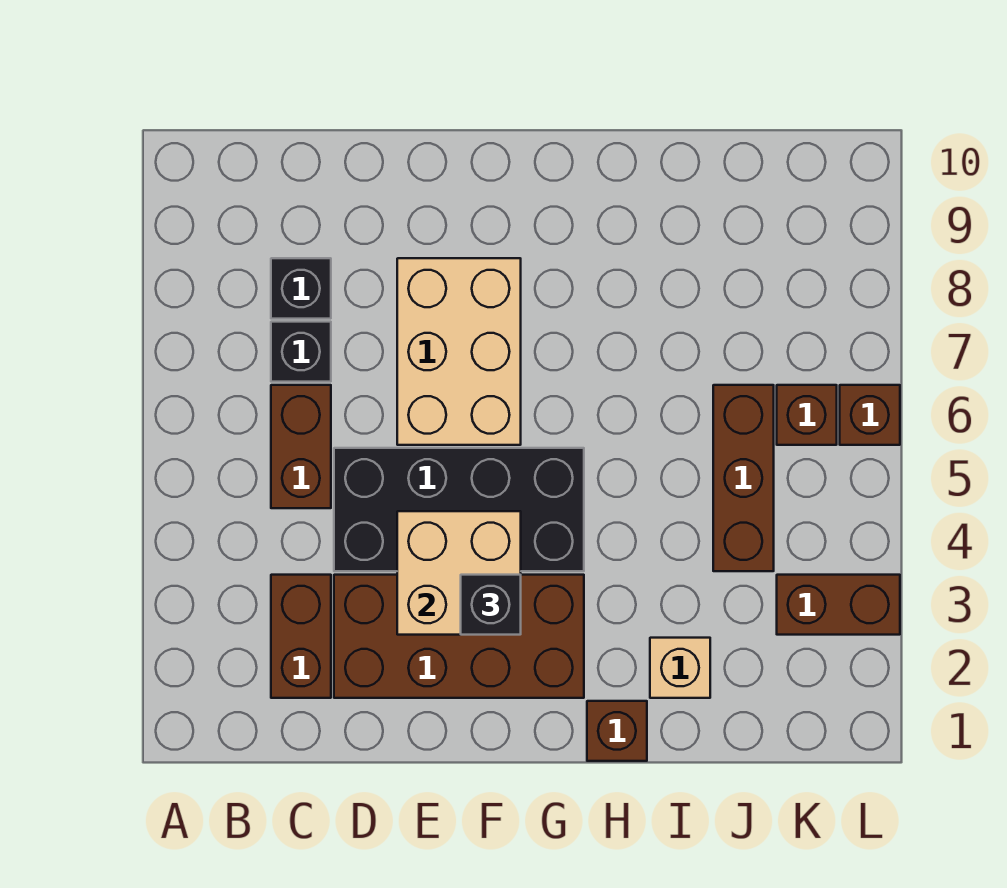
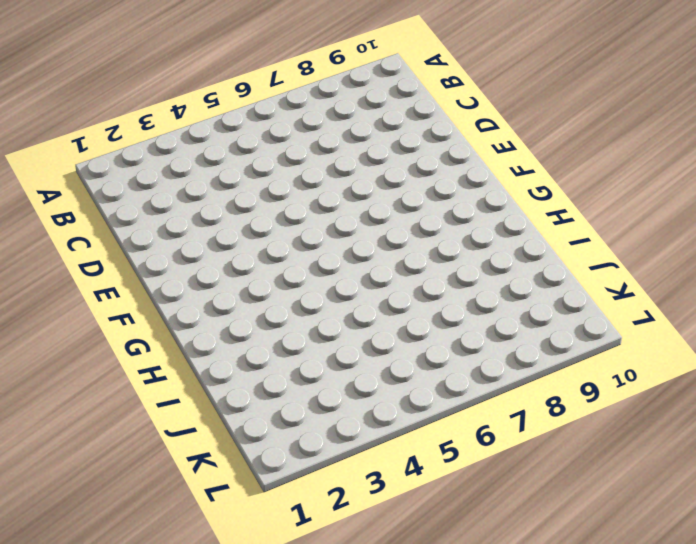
none -> brown brick C2:C3 level 1
none -> brown brick C5:C6 level 1
none -> black brick C7 level 1

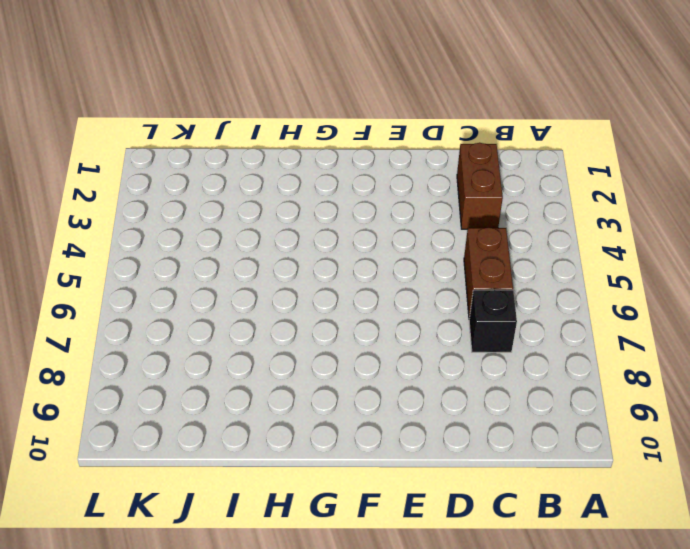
none -> black brick C8 level 1
none -> brown brick D2:G3 level 1
none -> black brick D4:G5 level 1

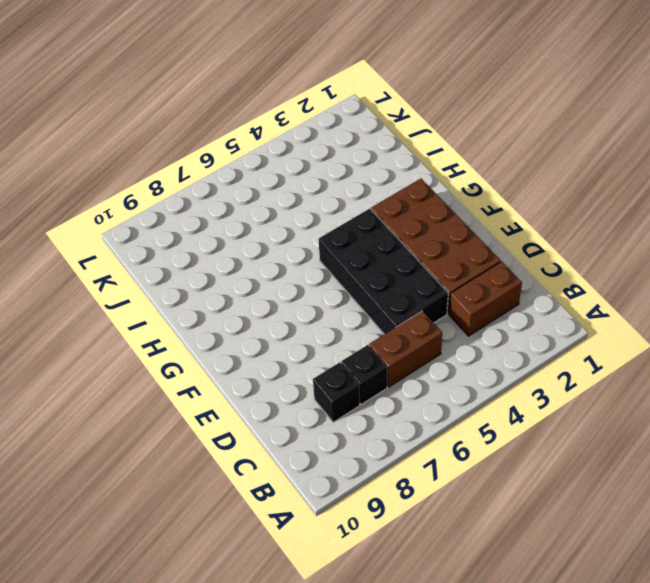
none -> tan brick E6:F8 level 1
none -> brown brick H1 level 1
none -> tan brick I2 level 1

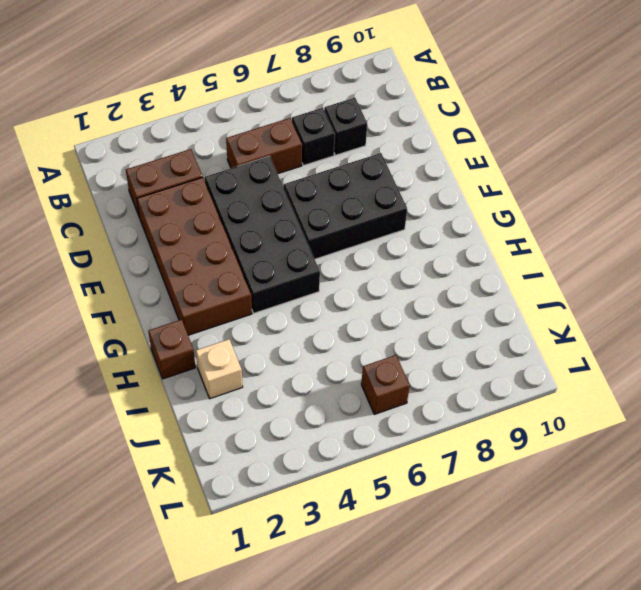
black brick E6:F8 level 1 -> tan brick E6:F8 level 1
none -> brown brick J4:J6 level 1
none -> brown brick K3:L3 level 1
none -> brown brick L6 level 1

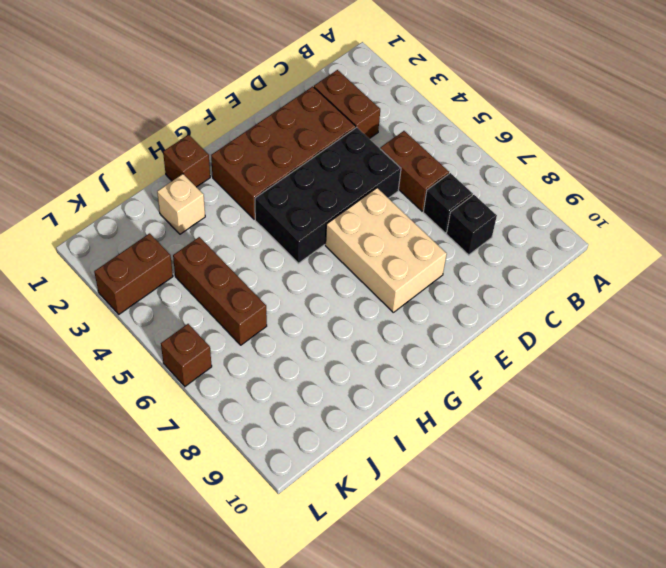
none -> brown brick K6 level 1
none -> tan brick E3:F4 level 2
none -> black brick F3 level 3

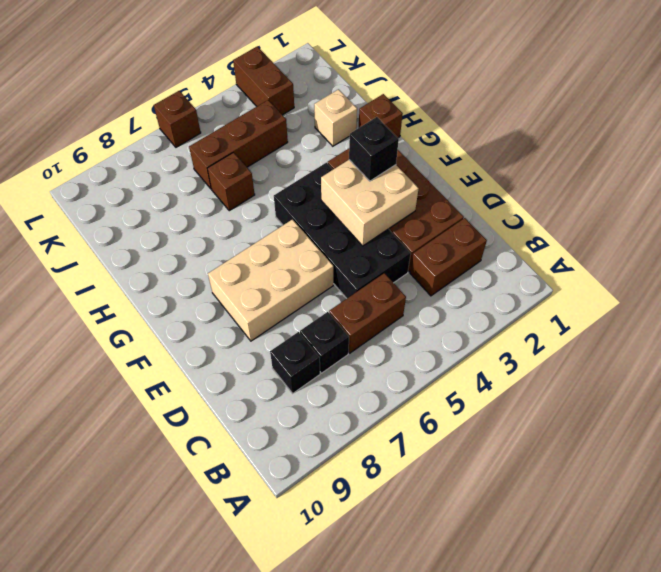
brown brick I6 level 1 -> brown brick K6 level 1

